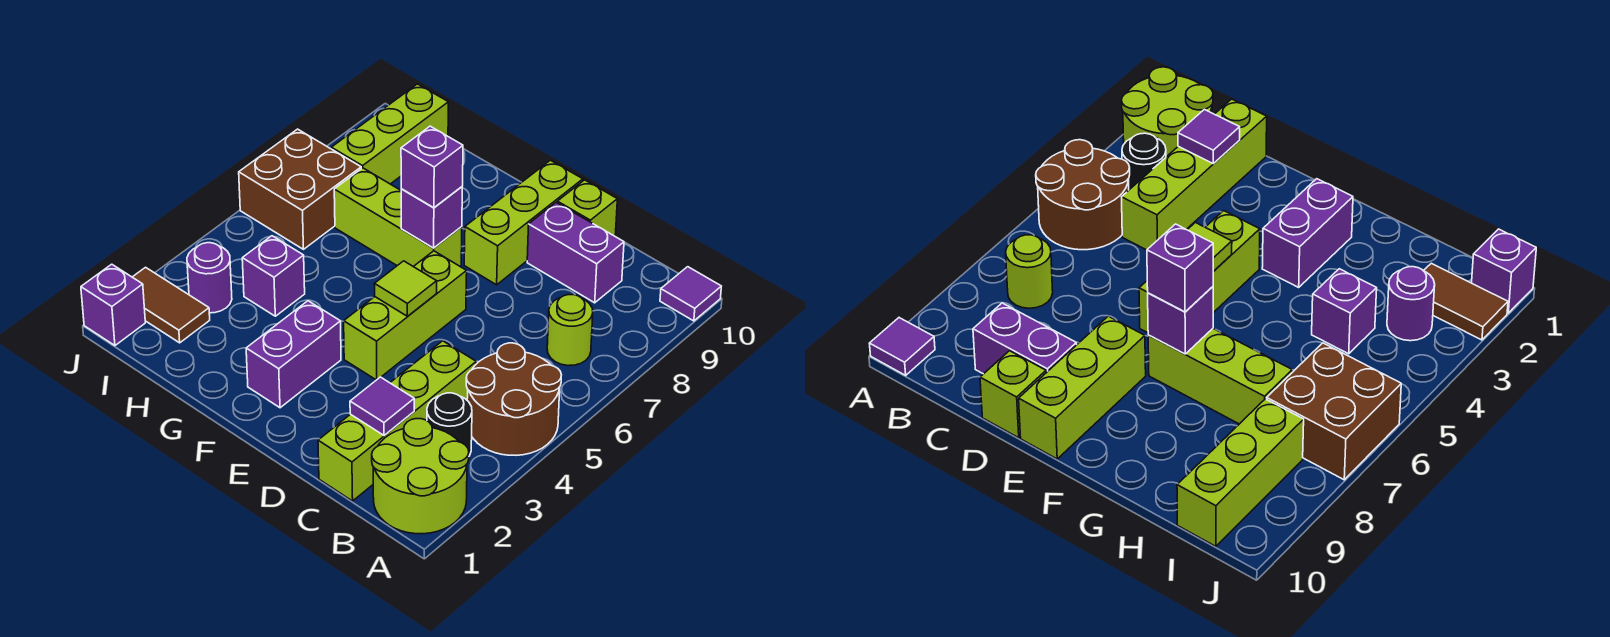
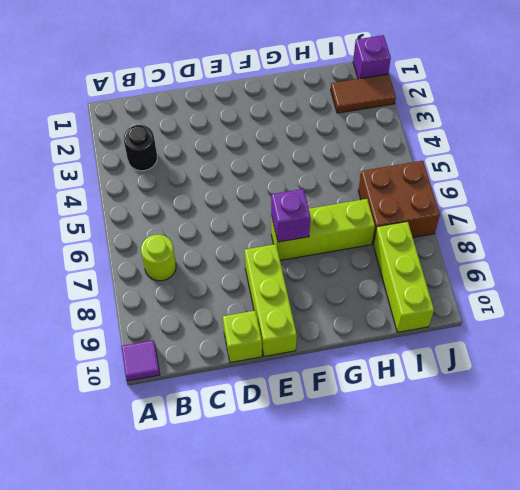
none -> lime round brick A1:B2 level 1
none -> brown round brick A4:B5 level 1
none -> lime brick C1:C4 level 1

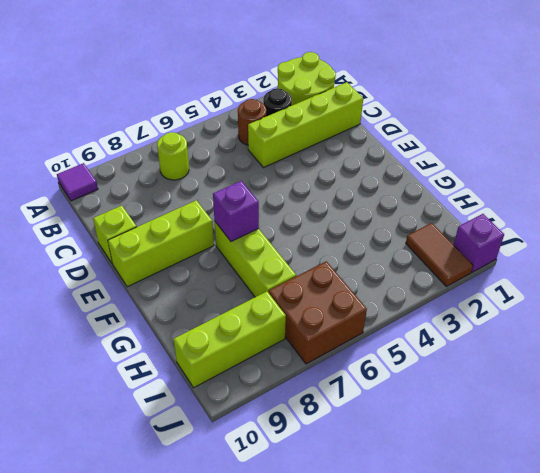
brown round brick B4 level 1 -> brown round brick A4:B5 level 1
none -> purple brick C9:D9 level 1
none -> lime brick E4:E6 level 1
none -> purple brick F2:F3 level 1

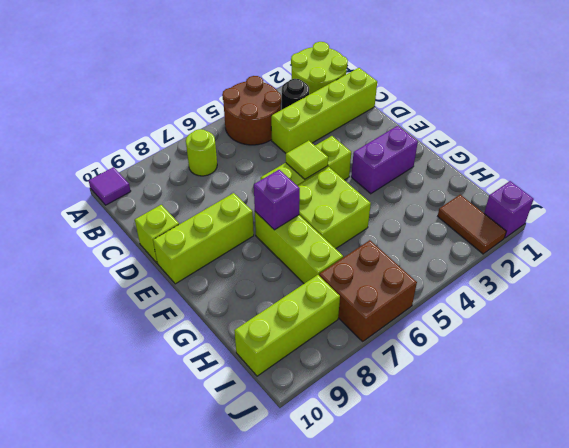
lime brick F5:G6 level 1 -> none
none -> purple brick C9:D9 level 1
none -> purple brick H4 level 1
none -> purple round brick I3 level 1

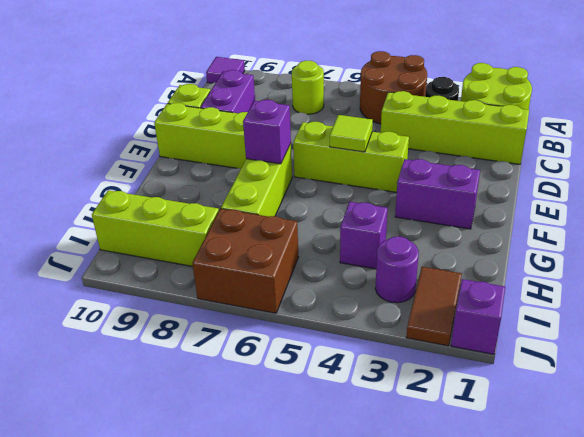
none -> purple tile C2 level 2
none -> purple brick F7 level 3

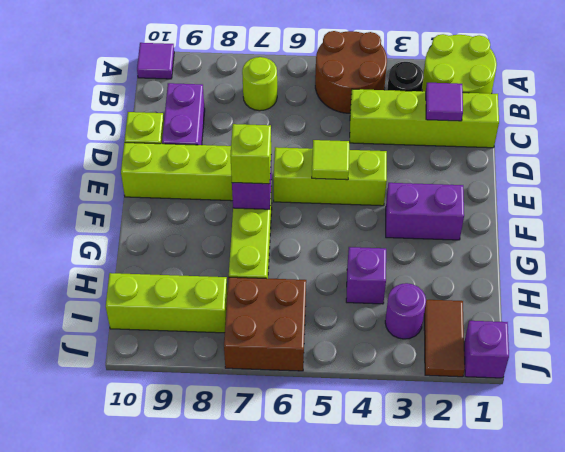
lime brick F7 level 3 -> purple brick F7 level 3

